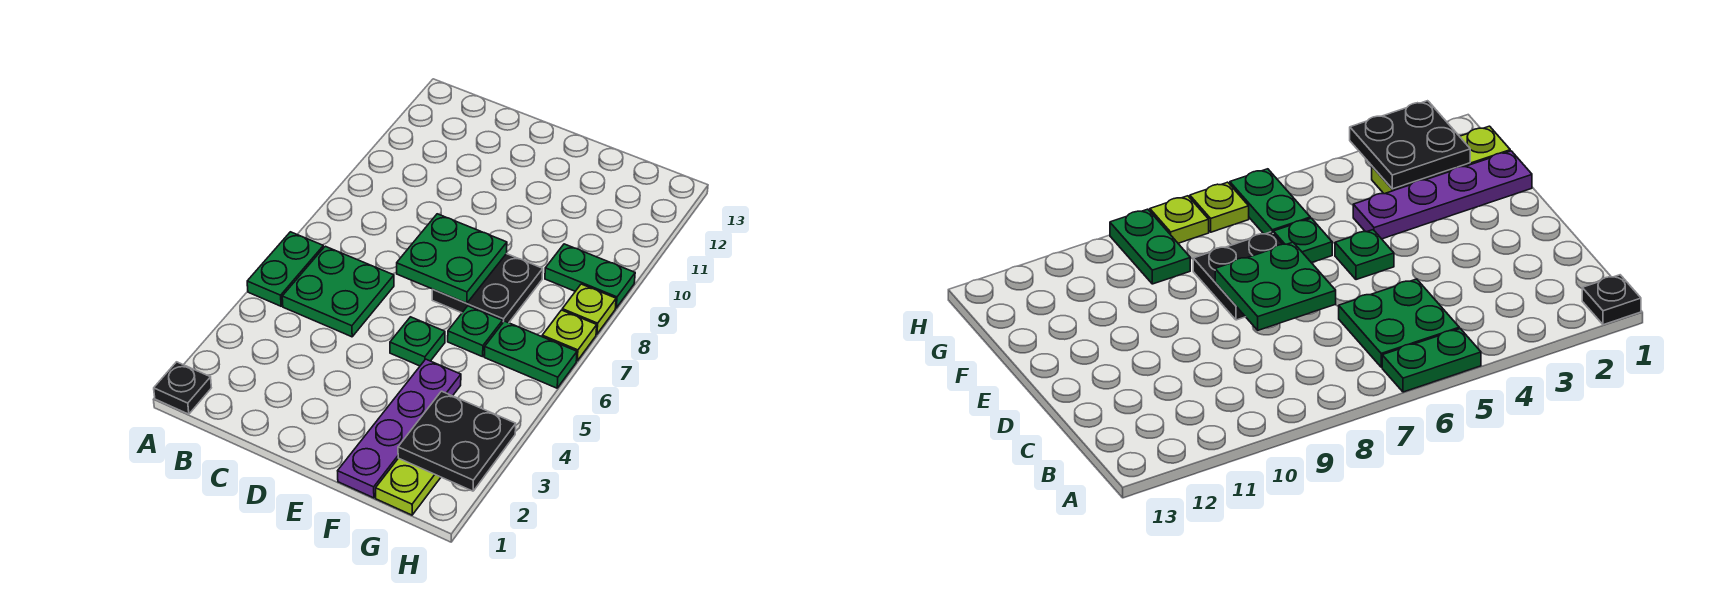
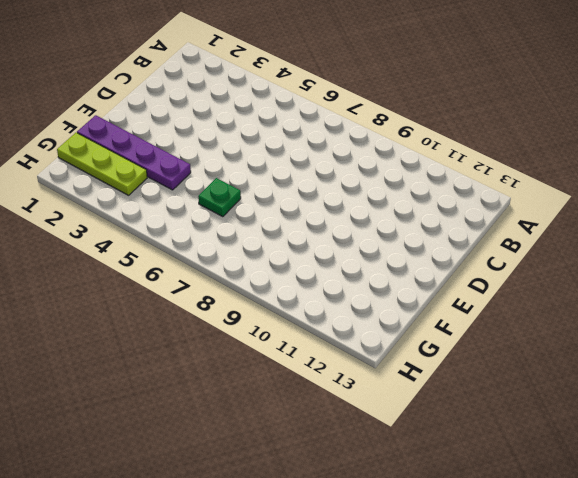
none -> black plate A1 level 1
none -> green plate A5:A6 level 1
none -> green plate B5:C6 level 1

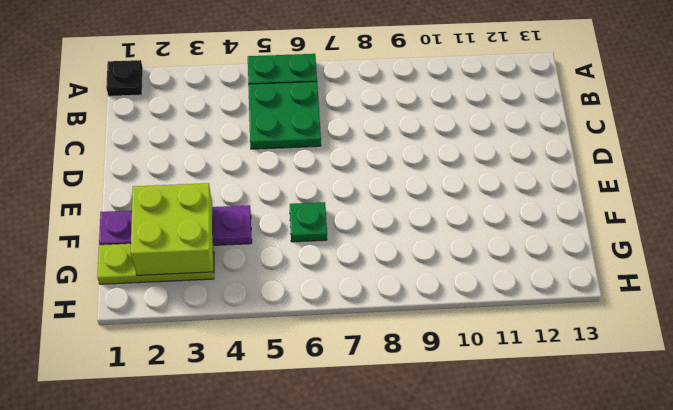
lime brick F2:G3 level 2 -> black plate G2:H3 level 2
none -> green plate E5 level 1
none -> black plate E7:F8 level 1
none -> green plate G6:H6 level 1

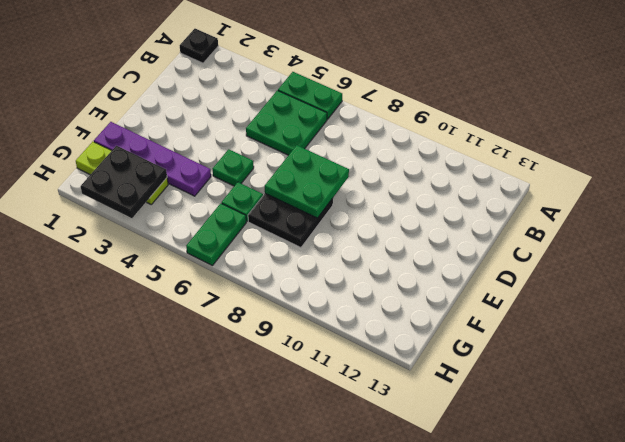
none -> green plate G9:H9 level 1
none -> lime plate H7 level 1
none -> lime plate H8 level 1

